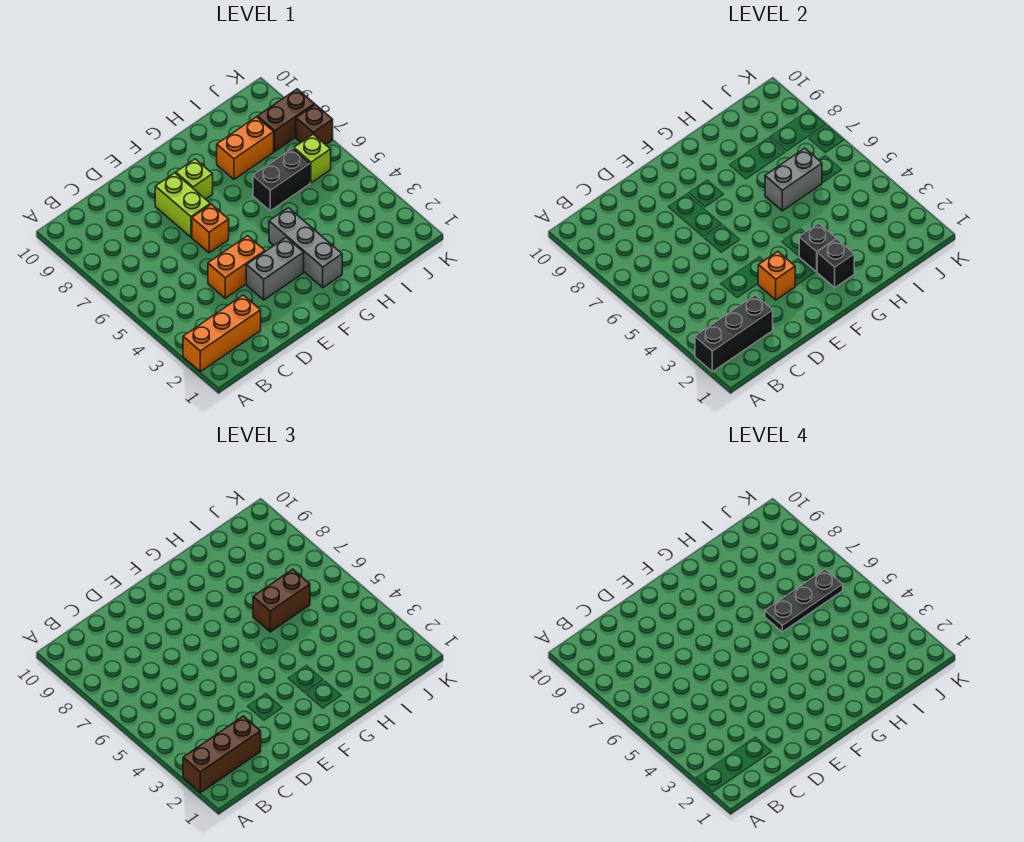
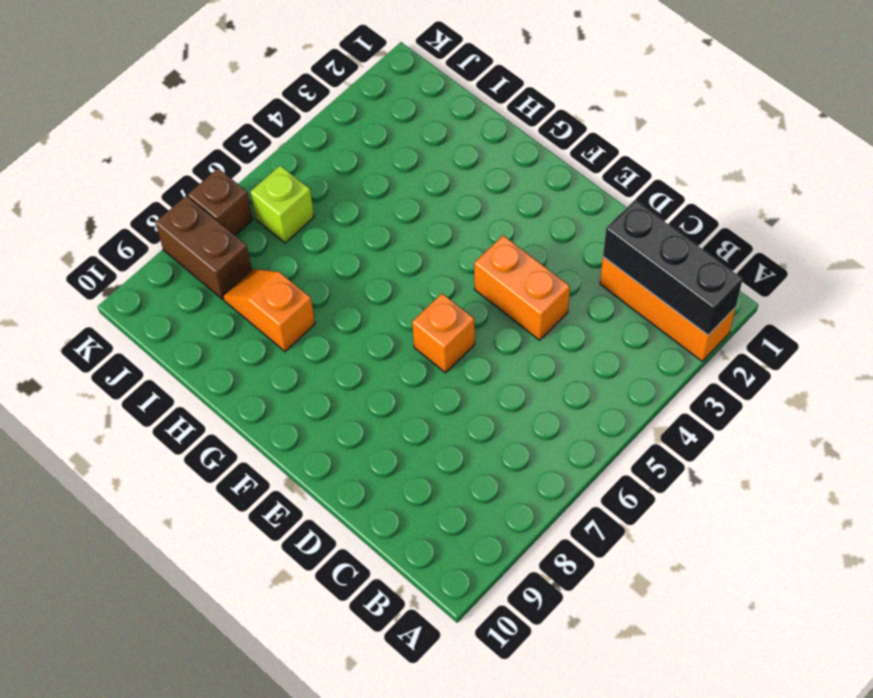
orange slope H8:I8 level 1 top H -> orange brick H8:I8 level 1
none -> grey brick E3:F3 level 1
none -> lime brick E7:E8 level 1
none -> lime brick F8 level 1

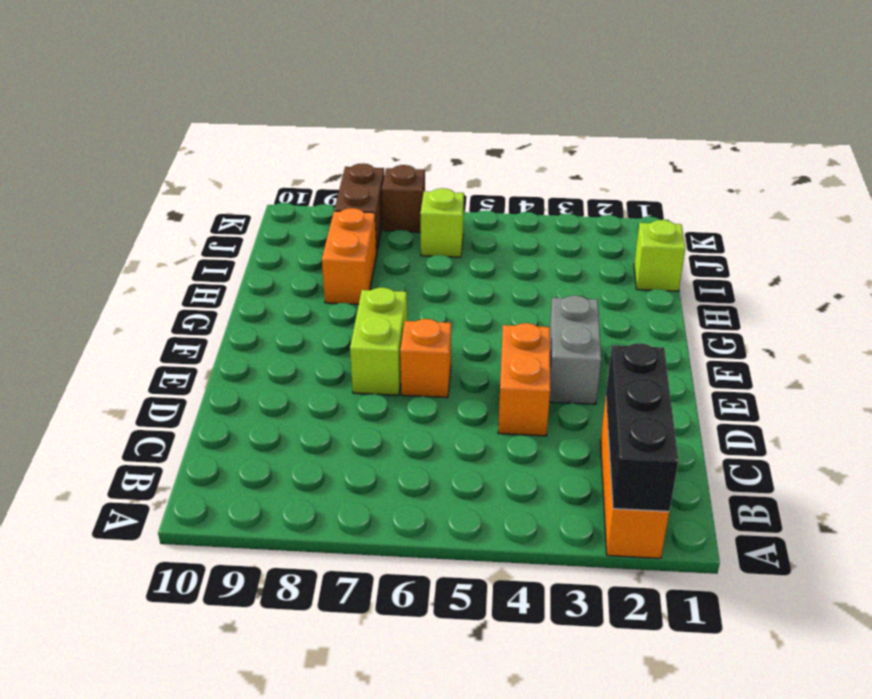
lime brick E7:F7 level 1 -> lime brick E7:E8 level 1
lime brick I1 level 1 -> lime brick F8 level 1
none -> grey brick G2:G4 level 1
none -> black brick H6:I6 level 1
none -> orange brick E3 level 2

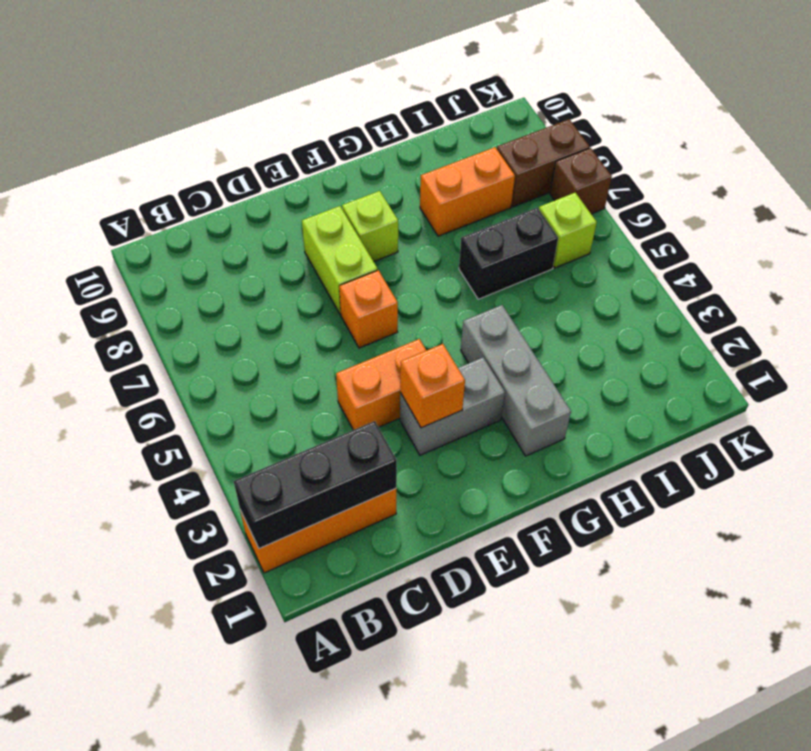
none -> black brick G2 level 2
none -> black brick G3 level 2
none -> grey brick H6:I6 level 2

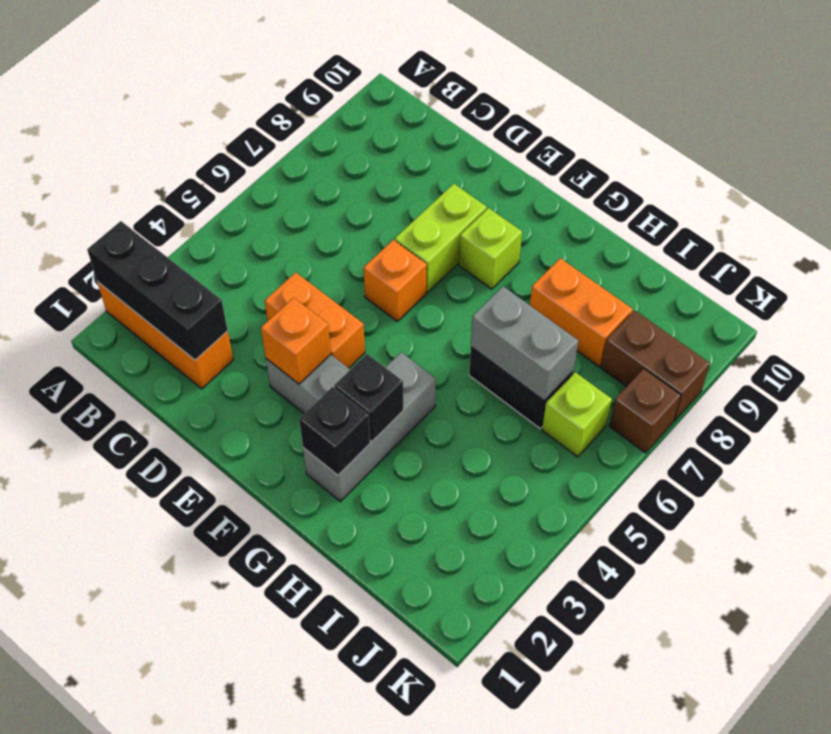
none -> brown brick A2:C2 level 3
none -> brown brick H6:I6 level 3
none -> black plate H6:J6 level 4

